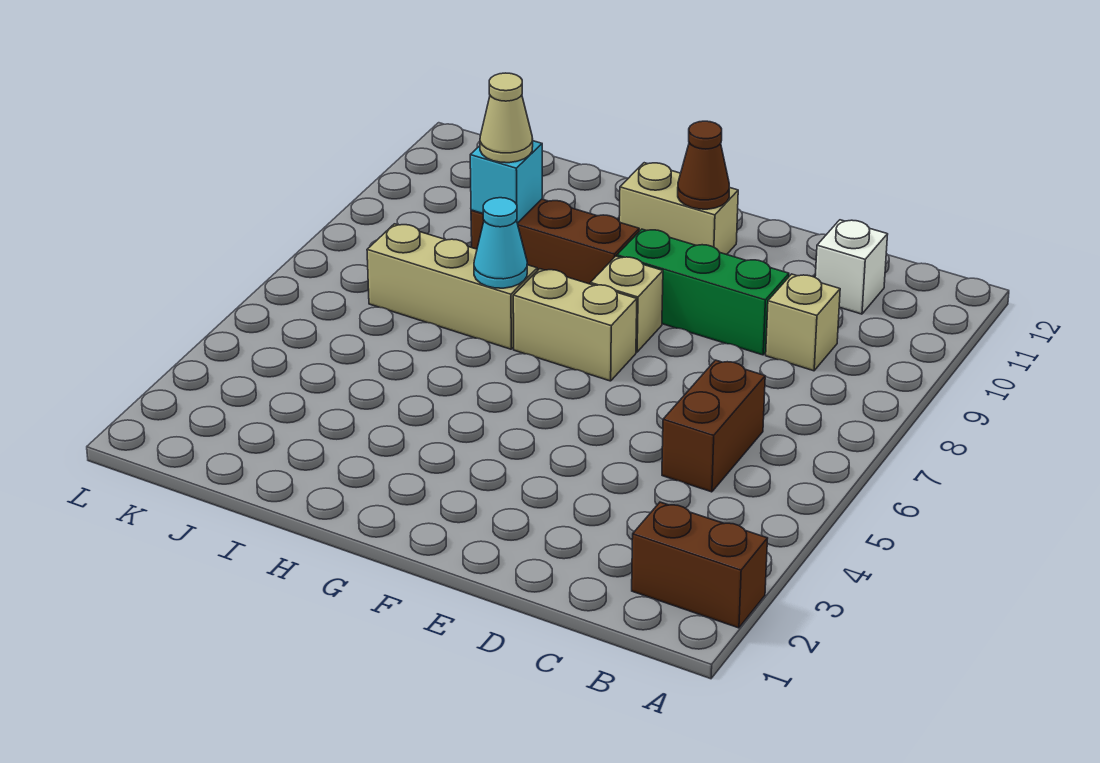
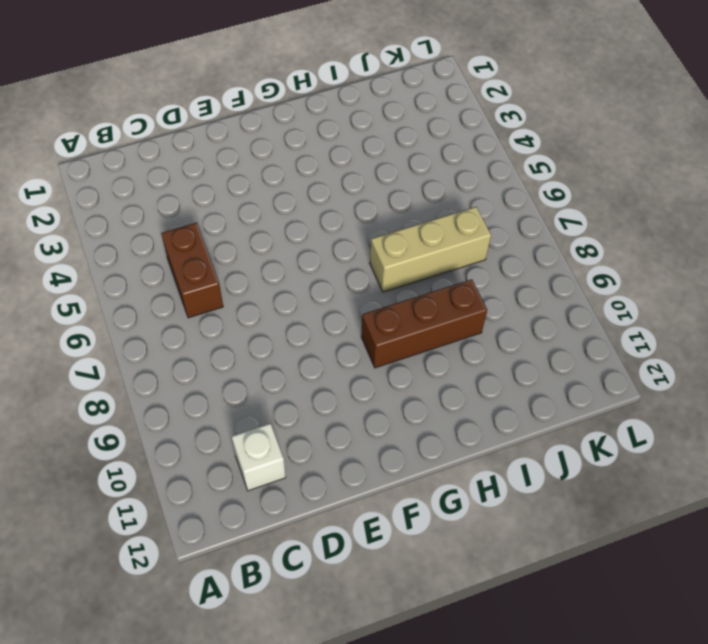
none -> brown brick A2:B2 level 1
none -> tan brick C9 level 1
none -> green brick D9:F9 level 1

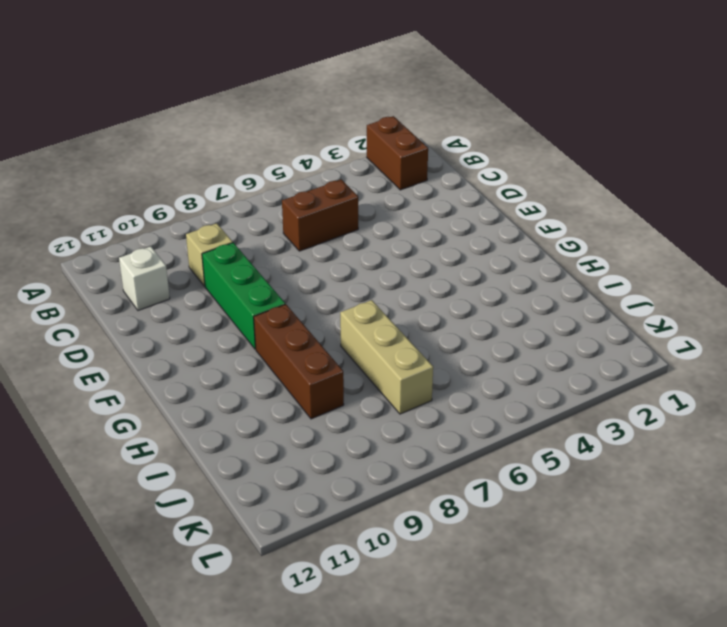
none -> tan brick F7:G7 level 1
none -> tan brick F8 level 1
none -> tan brick F11:G11 level 1

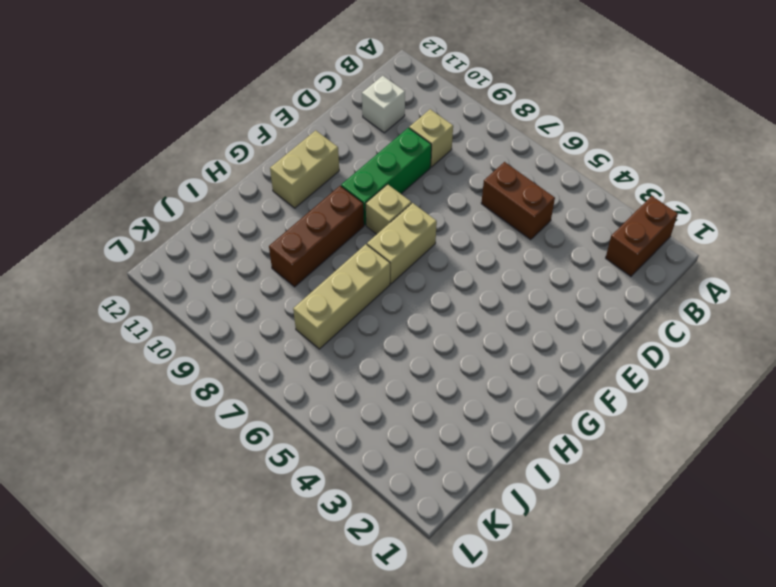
none -> brown cone F11 level 2
none -> cyan cone H7 level 2
none -> cyan brick I9 level 2

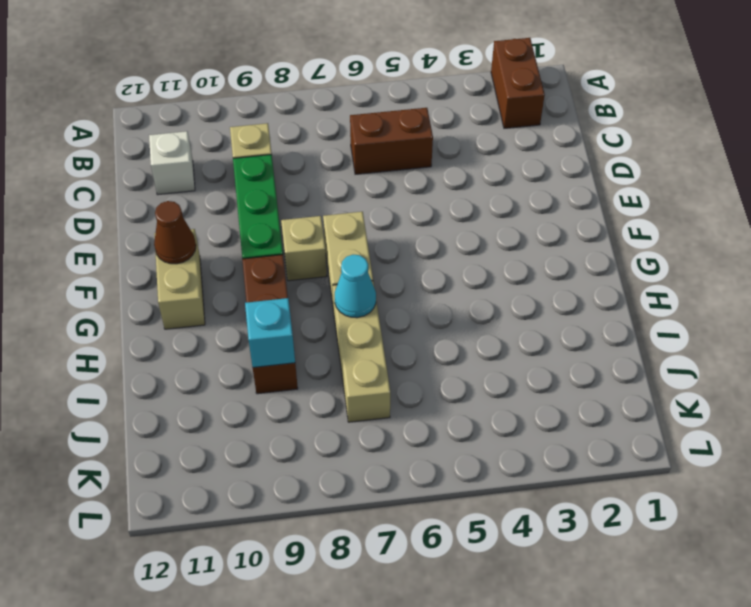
none -> tan cone I9 level 3

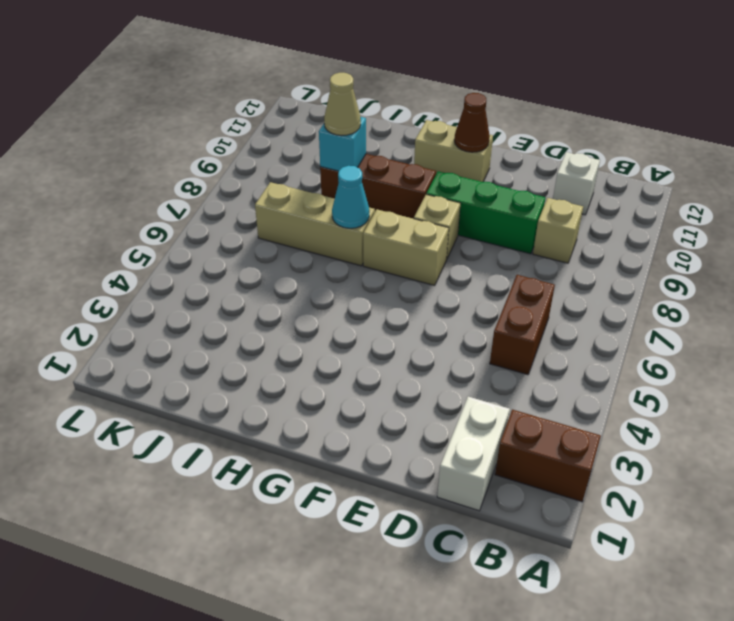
white brick C1:C2 level 1 -> none

